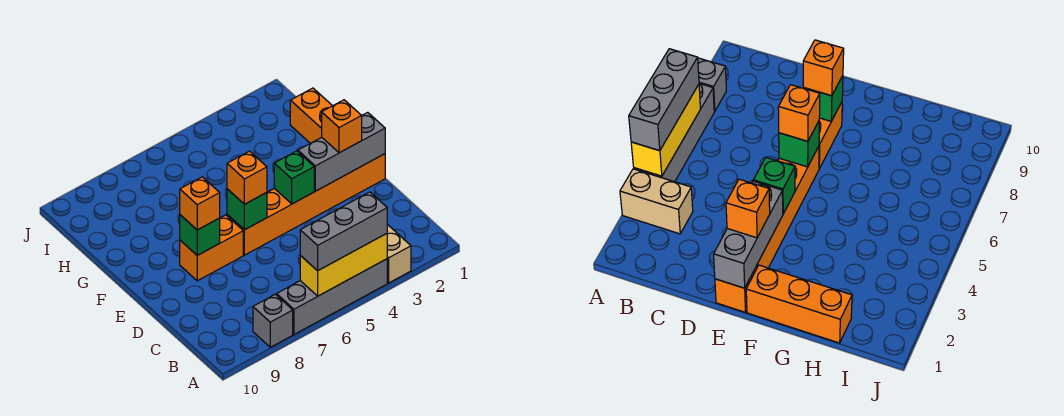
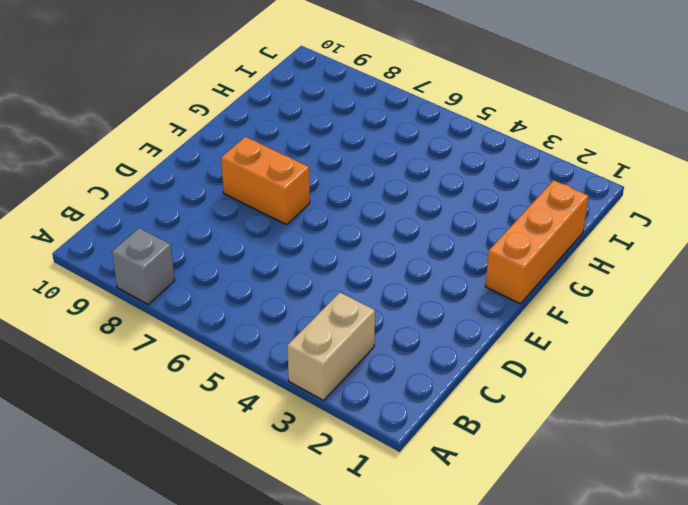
none -> grey brick A4:A7 level 1
none -> orange brick E1:E6 level 1
none -> yellow brick A4:A6 level 2

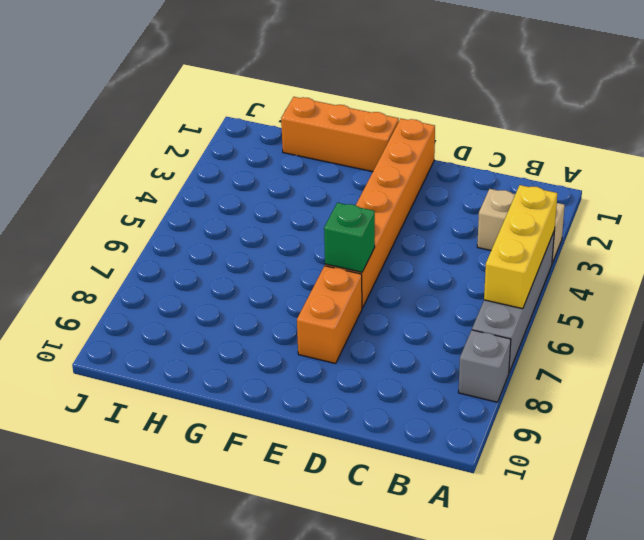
none -> grey brick E1:E3 level 2
none -> green brick E4 level 2
none -> green brick E8 level 2

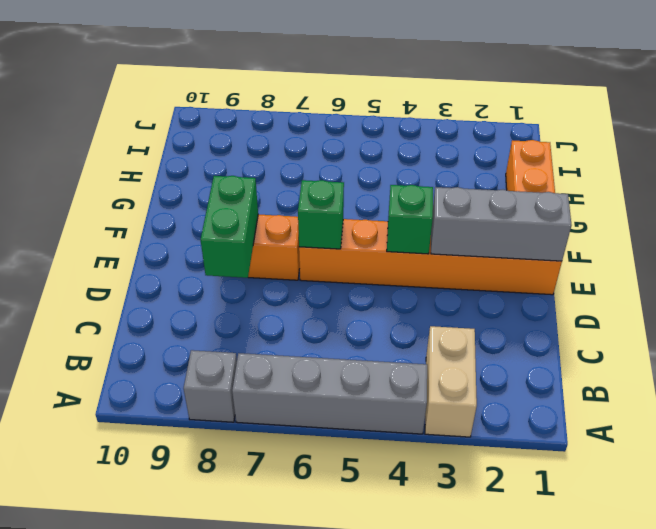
green brick D8:E8 level 2 -> green brick E8 level 2
none -> yellow brick A4:A6 level 2
none -> grey brick A4:A6 level 3
none -> orange brick E2 level 3

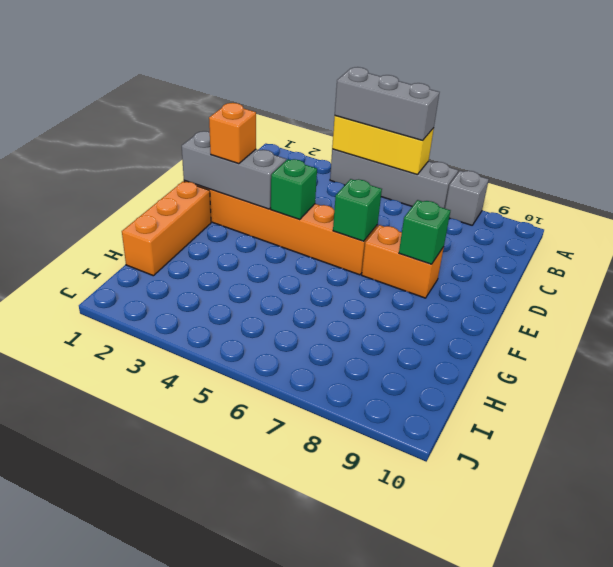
none -> tan brick A3:B3 level 1
none -> orange brick E6 level 3
none -> orange brick E8 level 3

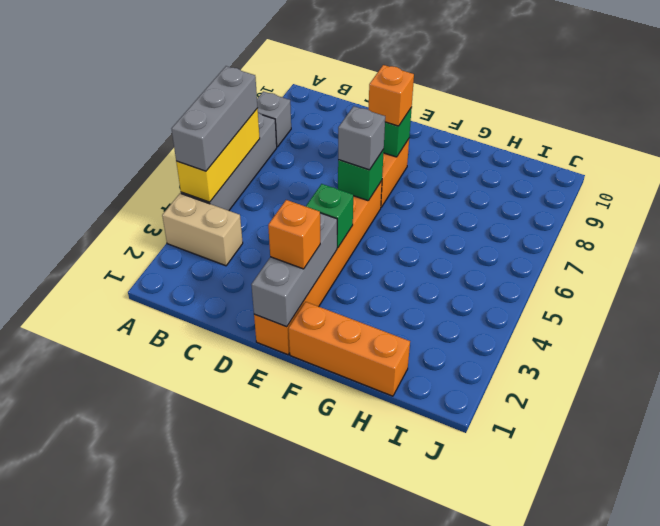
grey brick E6 level 3 -> orange brick E6 level 3

